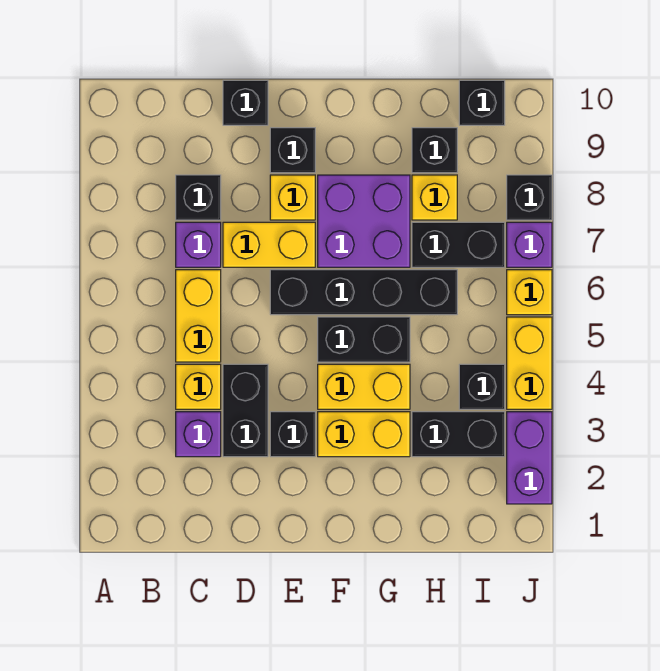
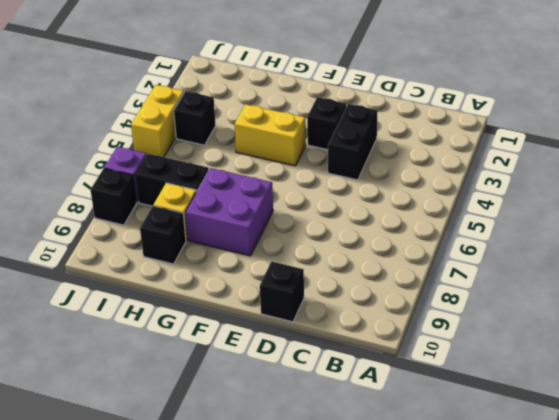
none -> purple brick C3 level 1
none -> yellow brick C4 level 1
none -> yellow brick C5:C6 level 1

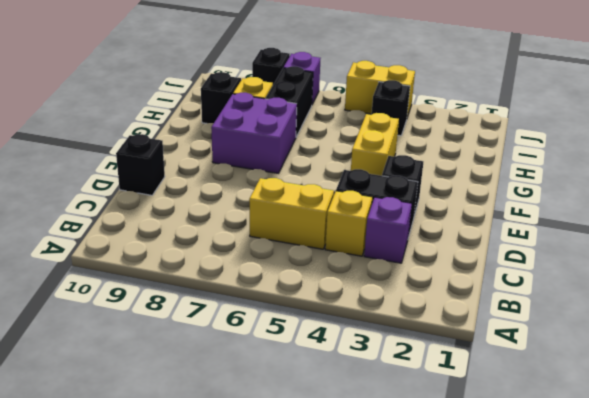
none -> purple brick C7 level 1
none -> black brick C8 level 1
none -> yellow brick D7:E7 level 1

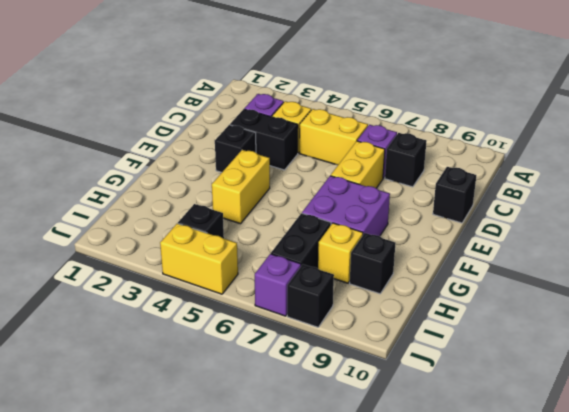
none -> black brick E6:H6 level 1
none -> yellow brick E8 level 1
none -> black brick E9 level 1

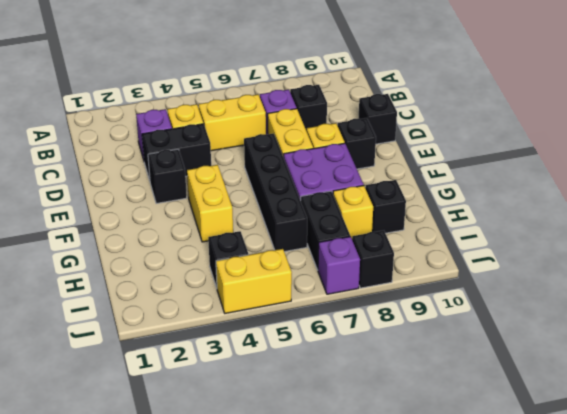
none -> yellow brick F3:G3 level 1
none -> black brick F5:G5 level 1
none -> black brick H3:I3 level 1

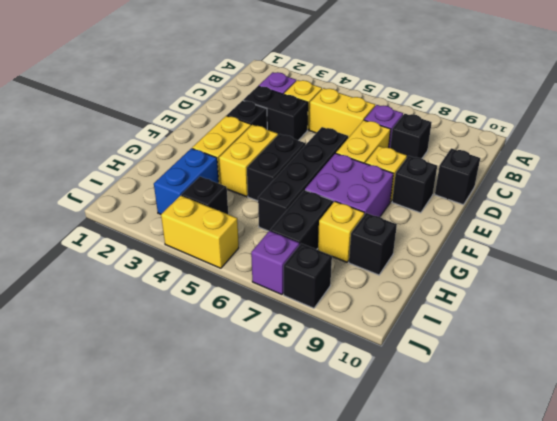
blue brick H3:I3 level 1 -> black brick H3:I3 level 1
none -> black brick I10 level 1
none -> purple brick J2:J3 level 1
none -> yellow brick J6 level 1

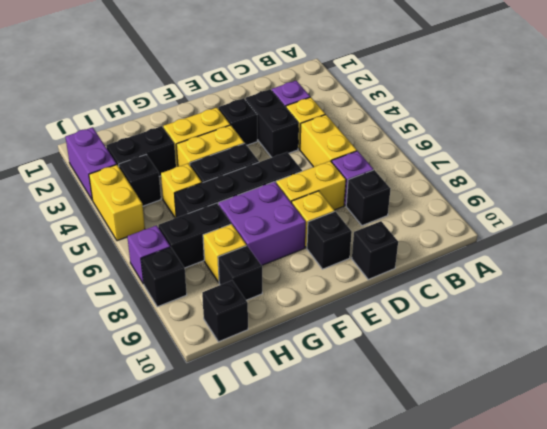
yellow brick H5 level 1 -> yellow brick J6 level 1

